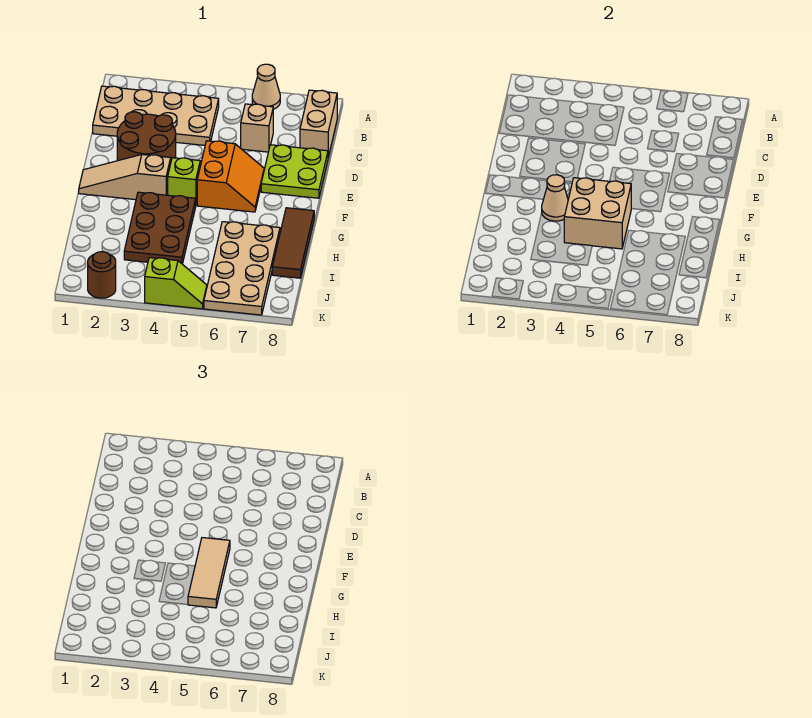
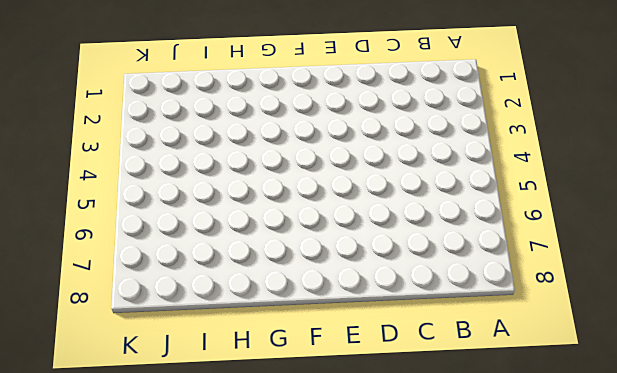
none -> tan cone A6 level 1
none -> tan plate B1:C4 level 1
none -> tan brick B8:C8 level 1

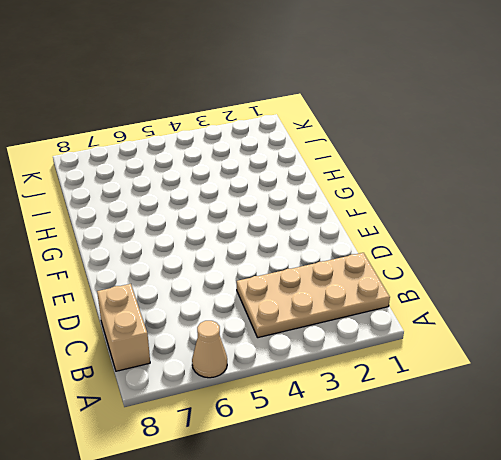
none -> tan brick C6 level 1
none -> brown round brick D2:E3 level 1
none -> lime plate D7:E8 level 1

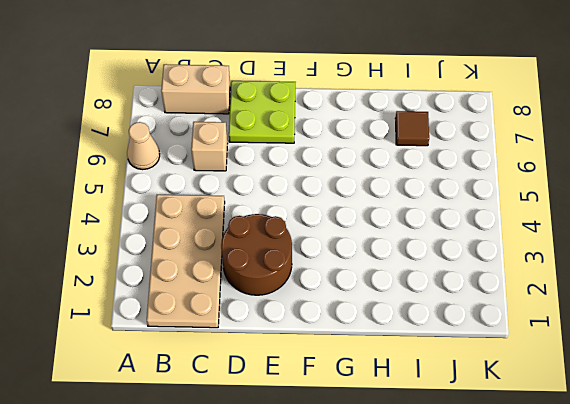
brown tile I7 level 1 -> tan plate H6:K7 level 1
none -> orange slope E5:F6 level 1 top 5
none -> tan slope F1:F3 level 1 top 3
none -> lime brick F4 level 1

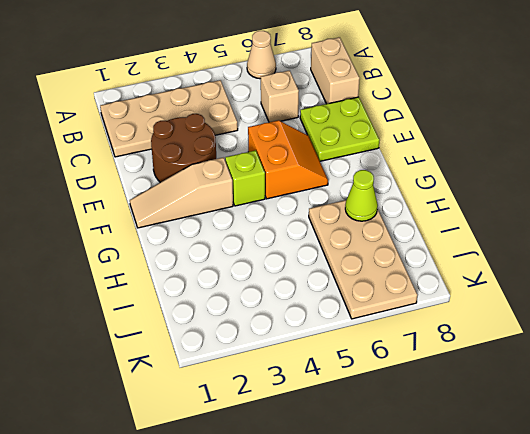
lime cone H7 level 2 -> none
none -> brown plate G3:I4 level 1
none -> brown tile G8:I8 level 1
none -> brown round brick K2 level 1

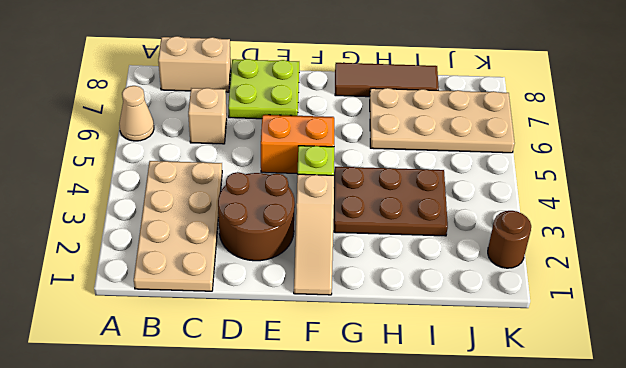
none -> lime slope K4:K5 level 1 top 4
none -> tan cone G3 level 2
none -> tan brick G4:H5 level 2

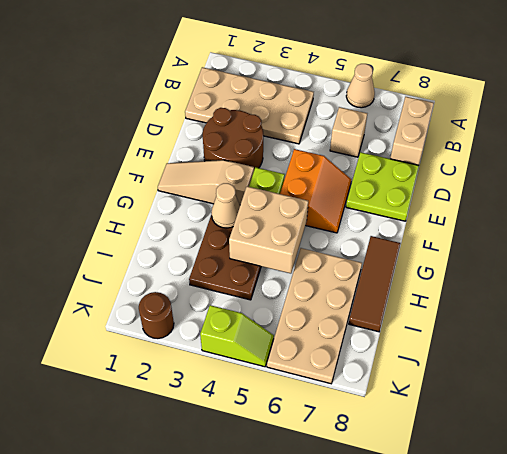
none -> tan tile F5:H5 level 3

